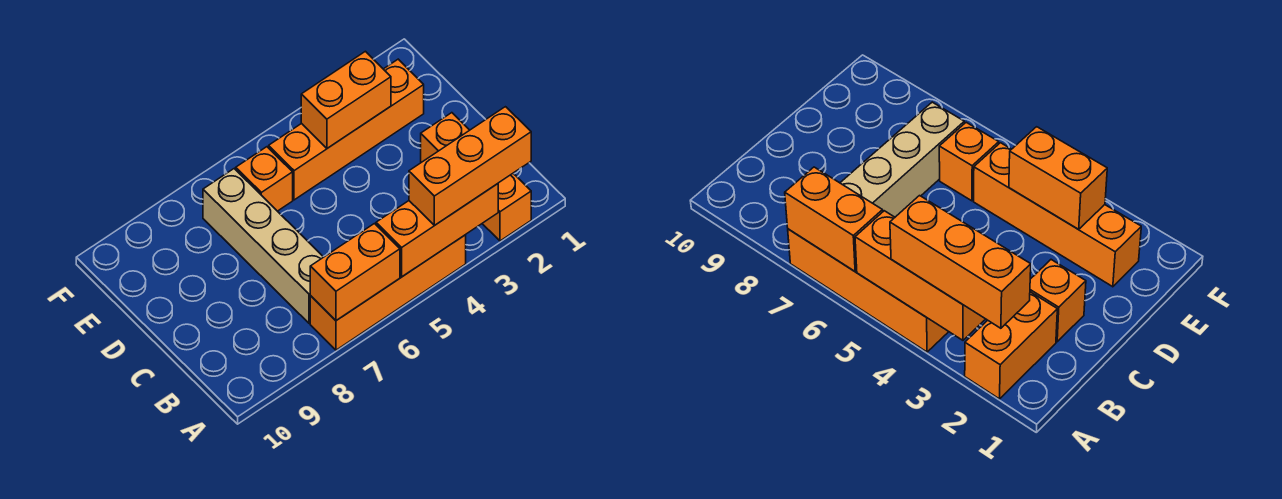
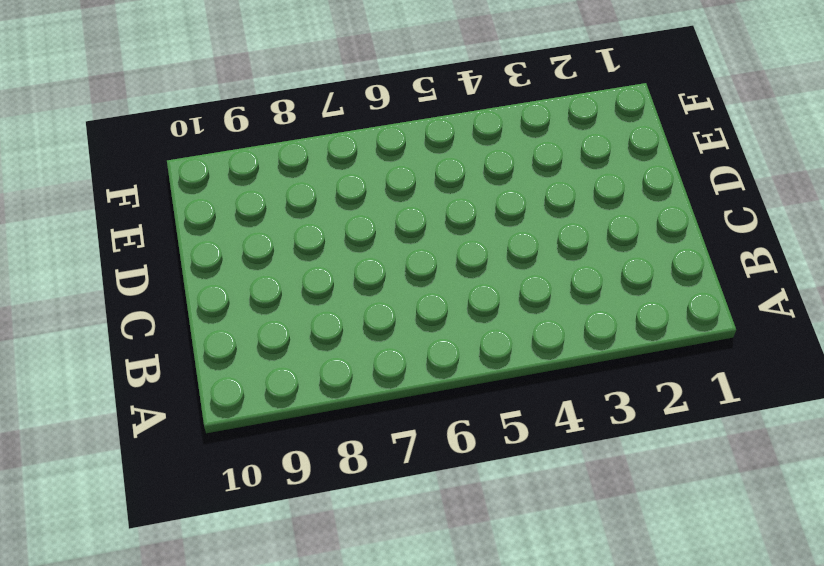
none -> orange brick A2:B2 level 1
none -> orange brick A4:A7 level 1

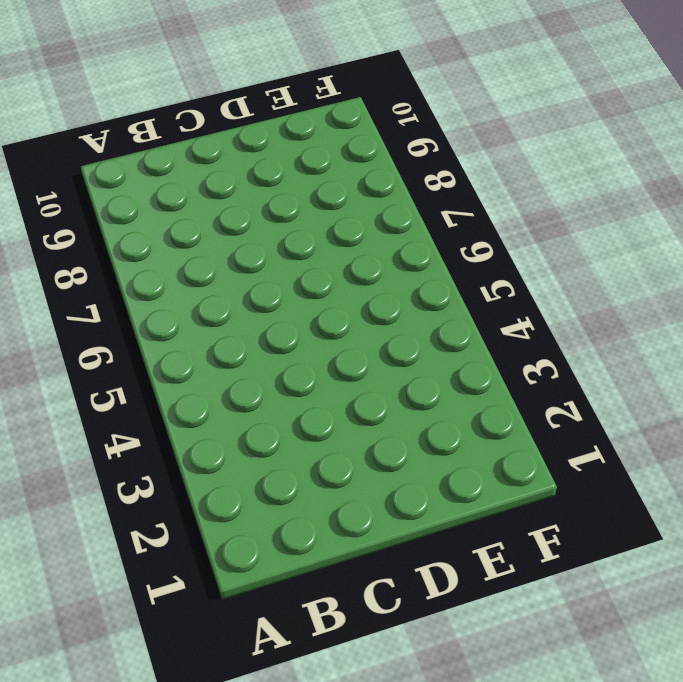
none -> orange brick A2:B2 level 1
none -> orange brick A4:A7 level 1

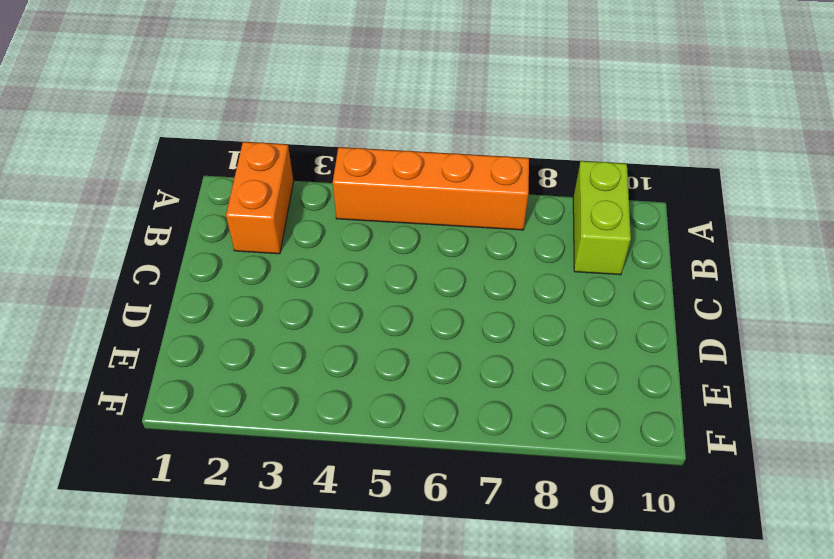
lime brick A9:B9 level 1 -> none
none -> tan brick B7:E7 level 1
none -> orange brick C2 level 1

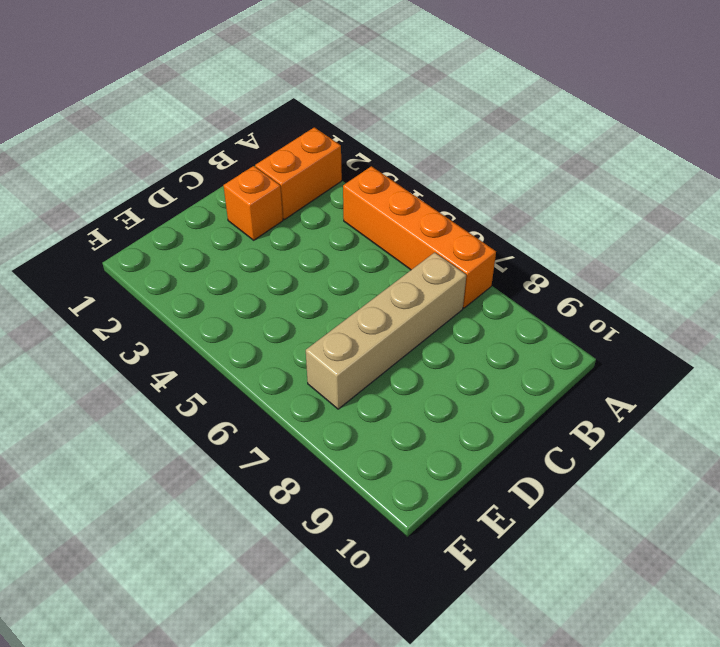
none -> orange brick E2:E5 level 1
none -> orange brick E6 level 1

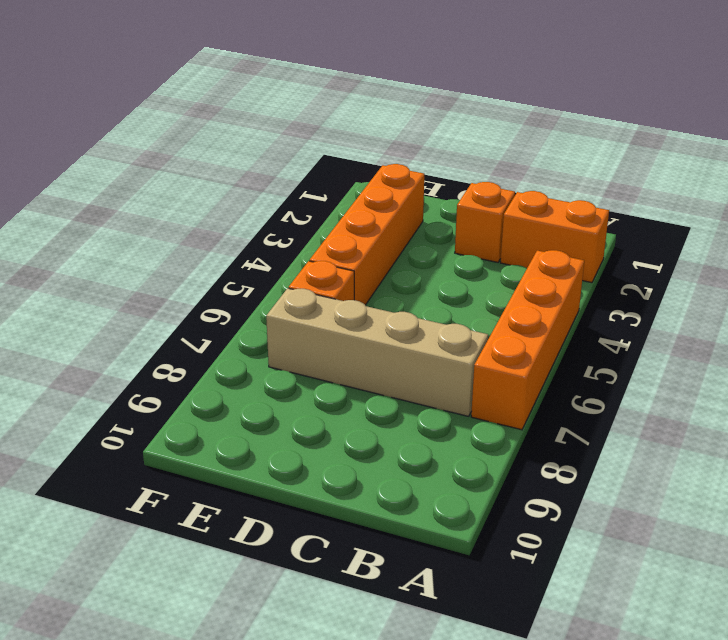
none -> orange brick A3:A5 level 2
none -> orange brick A6:A7 level 2

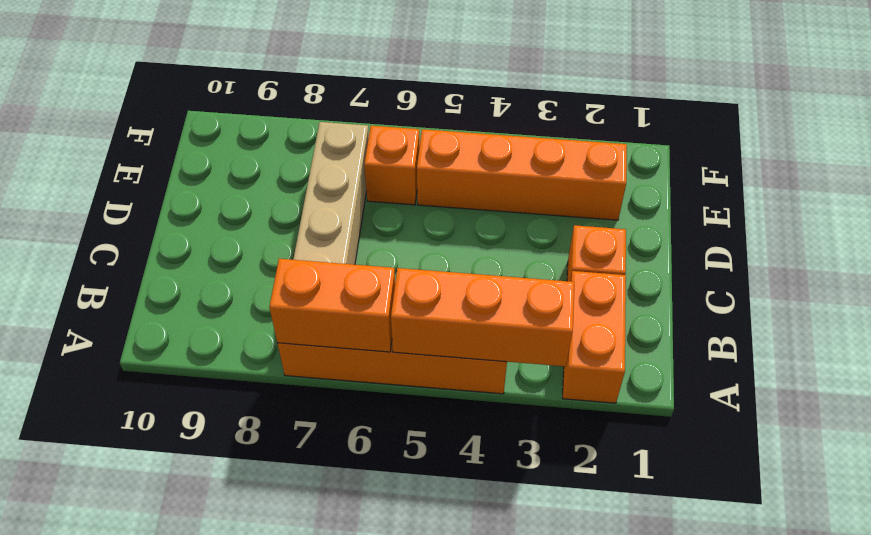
none -> orange brick E3:E4 level 2
none -> orange brick A2:A4 level 3

